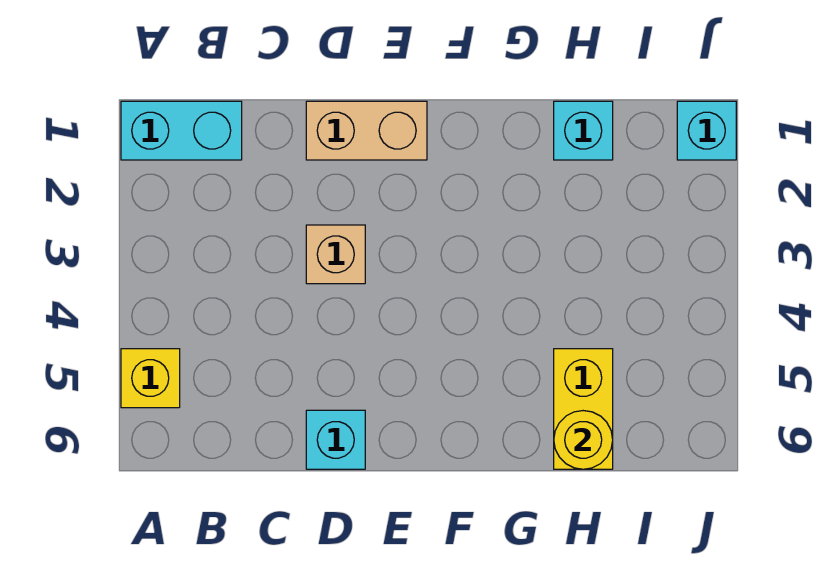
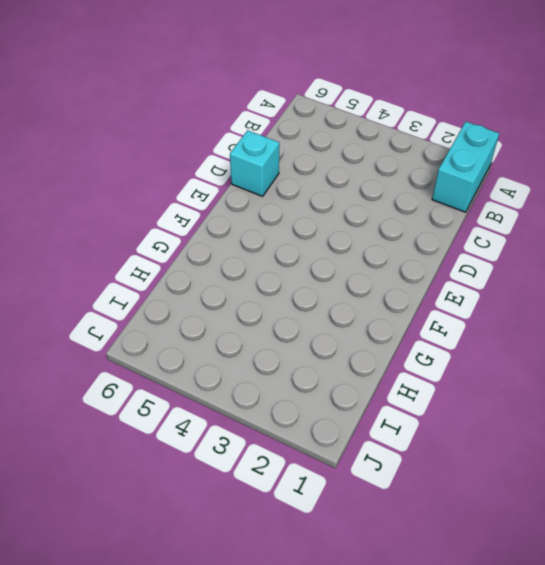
none -> yellow brick A5 level 1
none -> tan brick D1:E1 level 1

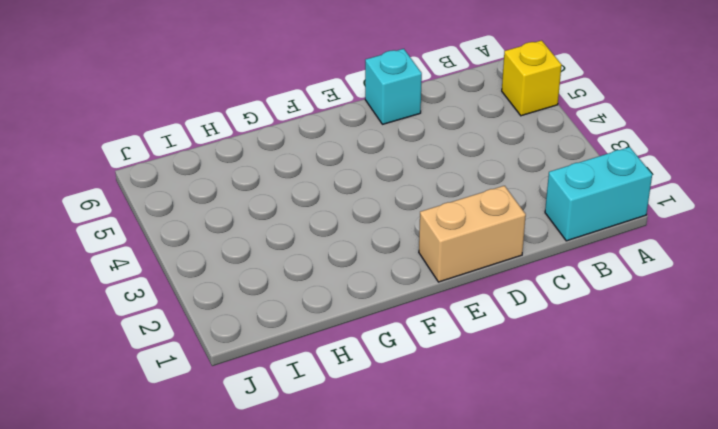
none -> tan brick D3 level 1
none -> cyan brick H1 level 1

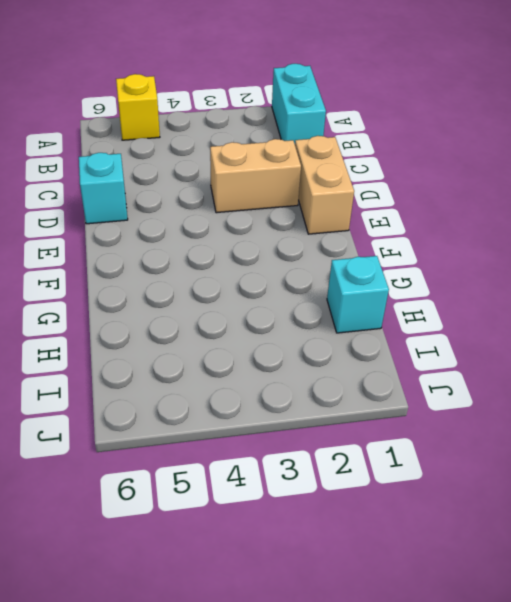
tan brick D2:D3 level 1 -> tan brick D3 level 1
none -> yellow brick H5:H6 level 1
none -> cyan brick J1 level 1

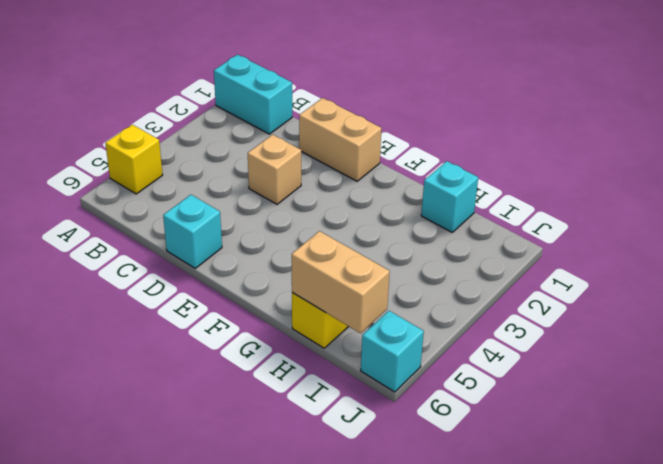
tan brick H6:I6 level 2 -> yellow round brick H6 level 2
cyan brick J6 level 1 -> cyan brick J1 level 1

